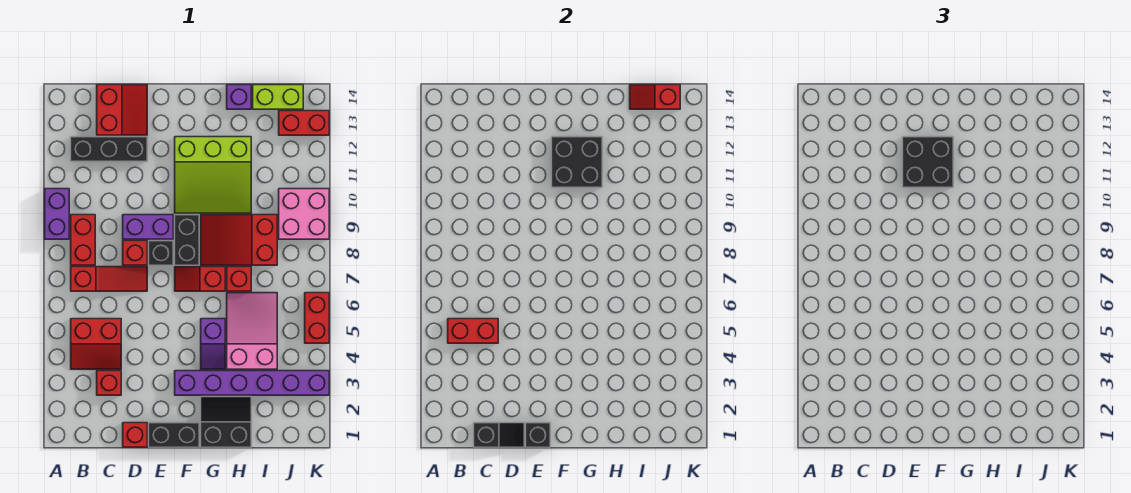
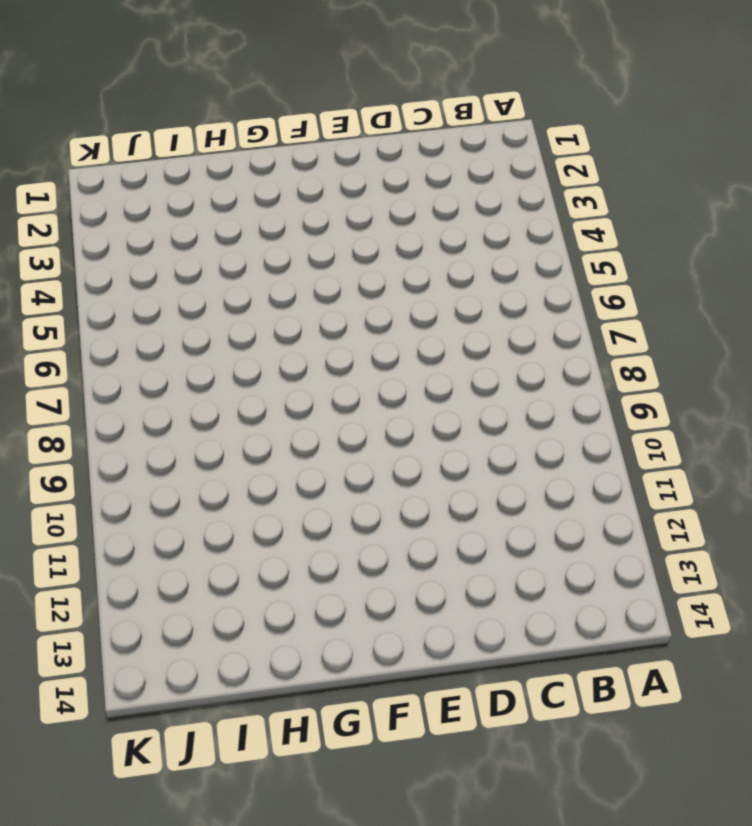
none -> purple brick A9:A10 level 1
none -> red slope B4:C5 level 1 top 5
none -> red slope B7:D7 level 1 top B
none -> red brick B8:B9 level 1

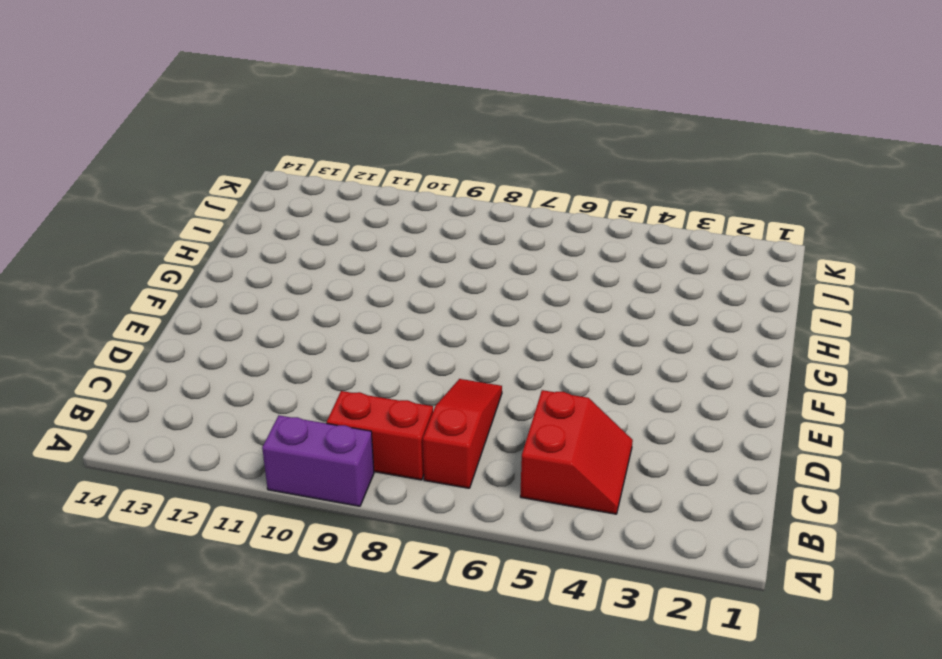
none -> black brick B12:D12 level 1
none -> red brick C3 level 1
none -> red slope C13:D14 level 1 top C
none -> red brick D1 level 1

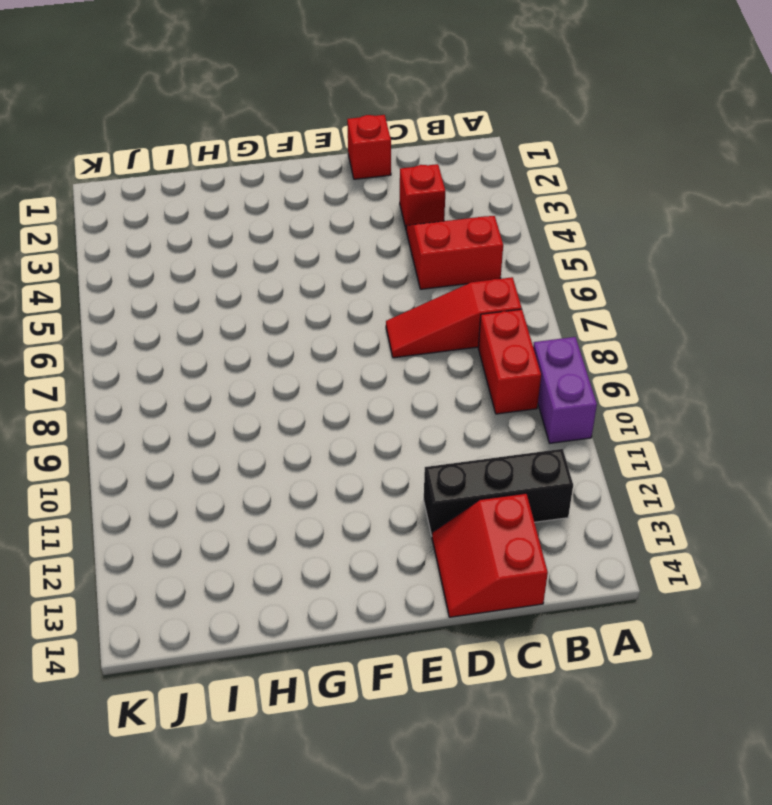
none -> red brick D8 level 1
none -> purple brick D9:E9 level 1
none -> black brick E1:F1 level 1
none -> black brick E8 level 1

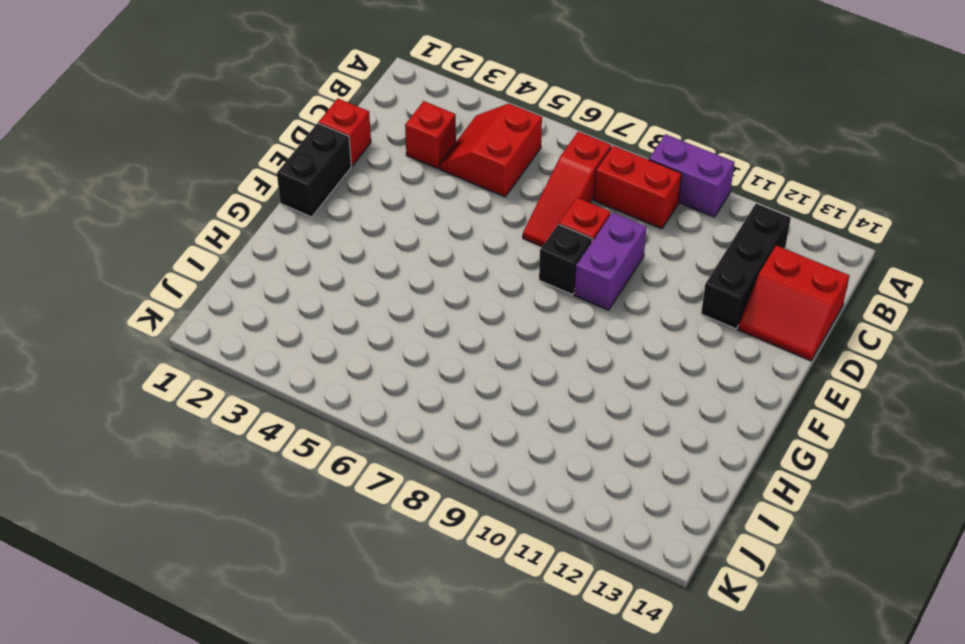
none -> purple brick F3:K3 level 1
none -> red slope F7:G7 level 1 top G
none -> black brick F8:F9 level 1
none -> lime slope F10:H12 level 1 top 12

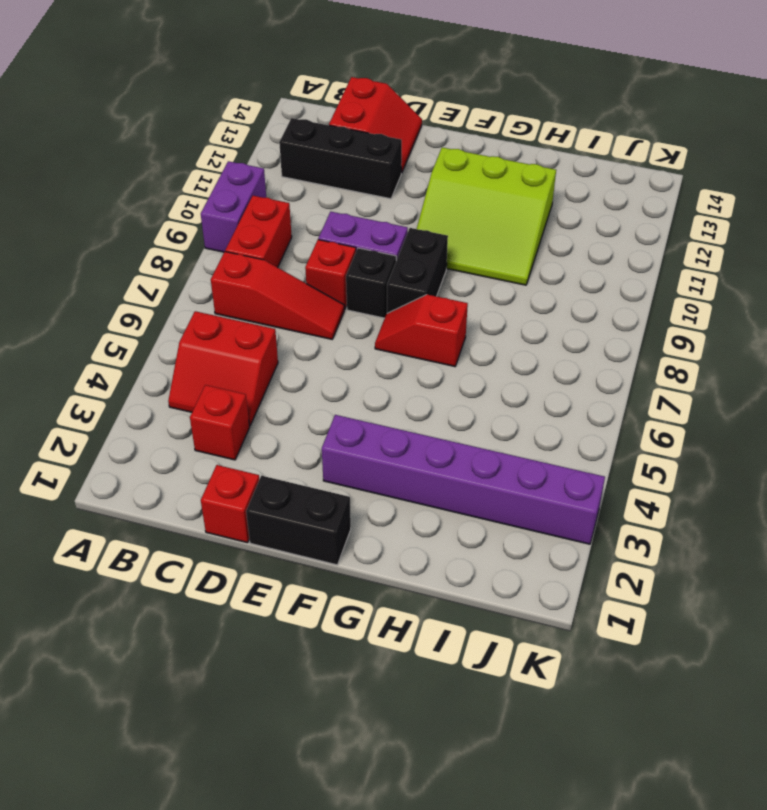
none -> black slope G1:H2 level 1 top 1
none -> purple slope G4:G5 level 1 top 5
none -> red slope G8:I9 level 1 top I
none -> pink slope H4:I6 level 1 top 4

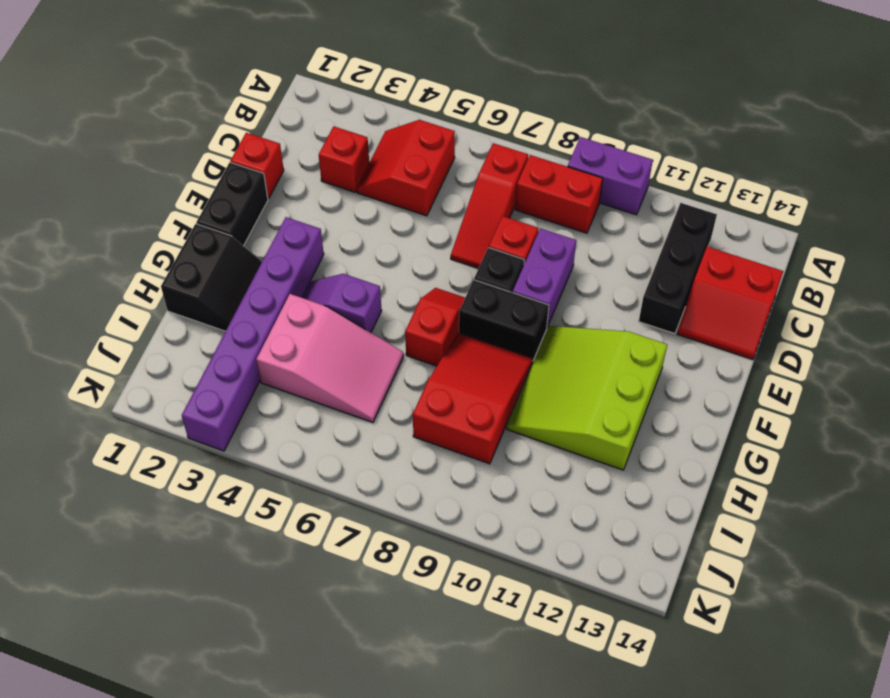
none -> red brick H7 level 1
none -> purple brick H14 level 1
none -> lime brick I14:J14 level 1
none -> pink brick J9:K10 level 1

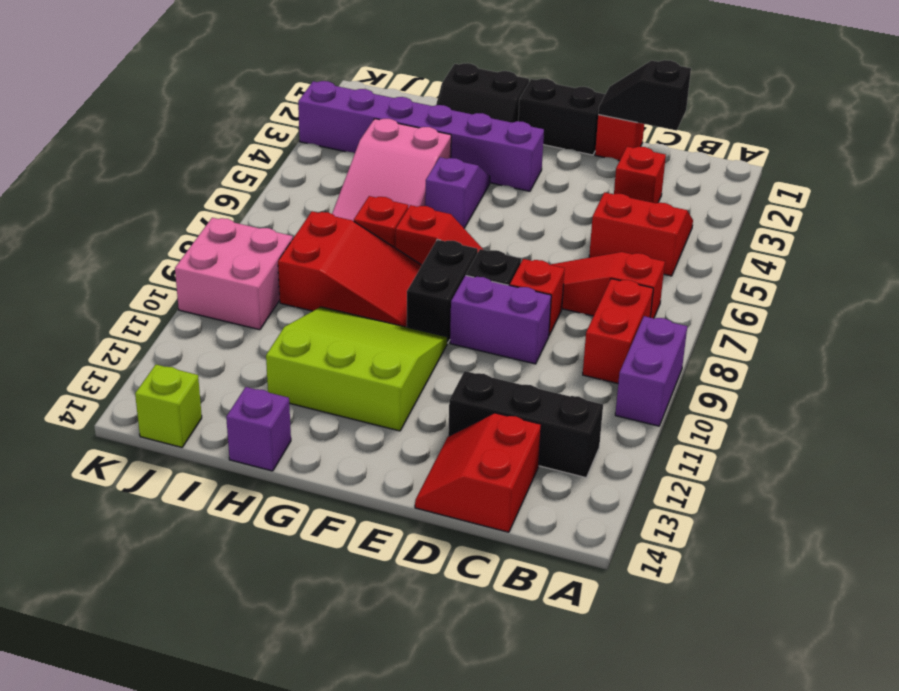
lime brick J14 level 1 -> lime brick I14:J14 level 1
none -> red brick J13:K13 level 1
none -> red brick K5:K6 level 1
none -> red brick B5:C5 level 2
none -> black brick E1 level 2

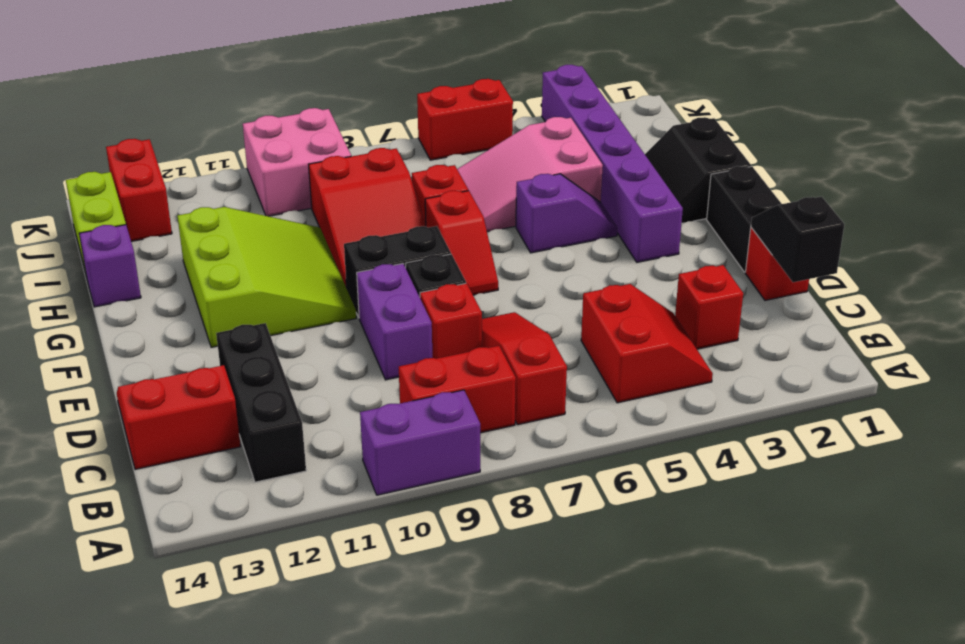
none -> red brick B5:C5 level 2
none -> black brick E1 level 2
none -> black brick F11:G12 level 2
none -> red slope I14:J14 level 2 top J

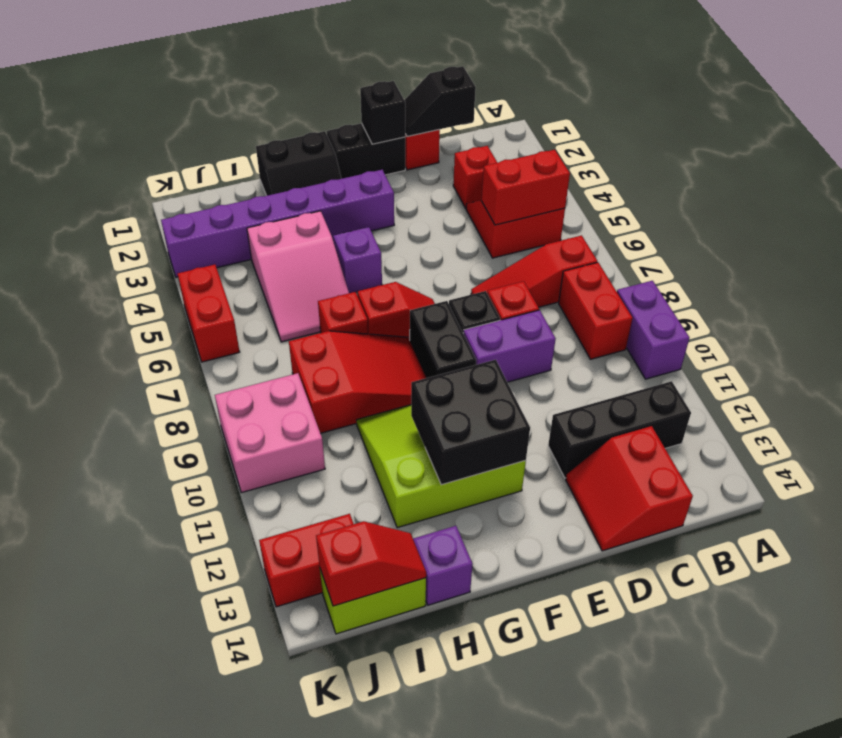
none -> black brick E11:F12 level 3

